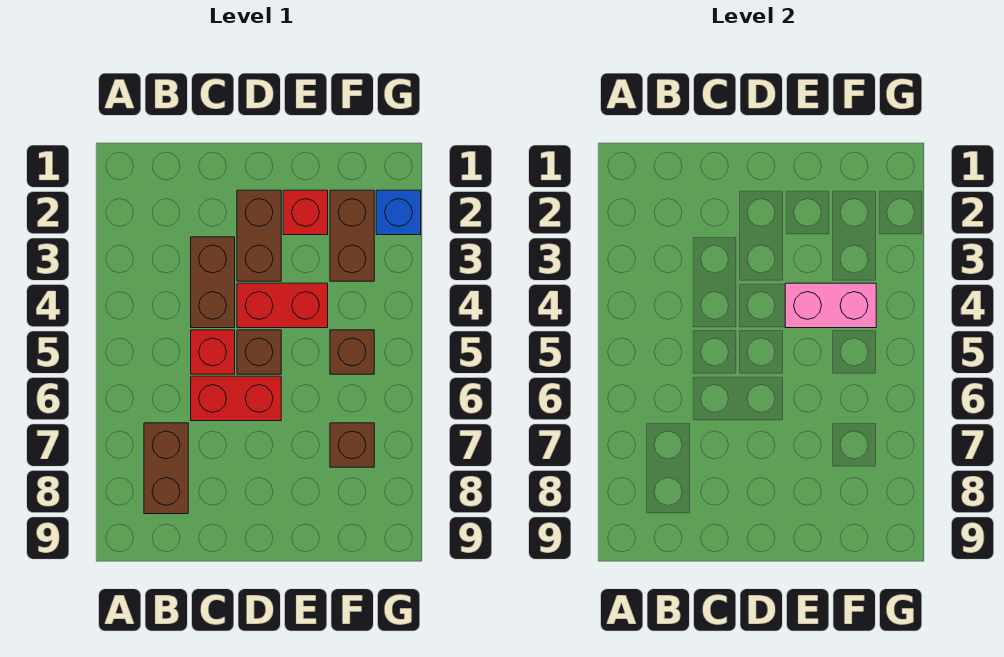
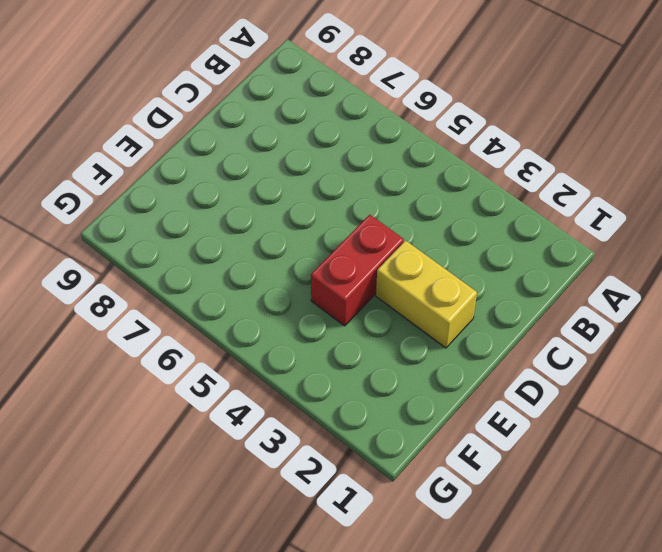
yellow brick D2:D3 level 1 -> brown brick D2:D3 level 1
none -> brown brick B7:B8 level 1
none -> brown brick C3:C4 level 1
none -> red brick C5 level 1

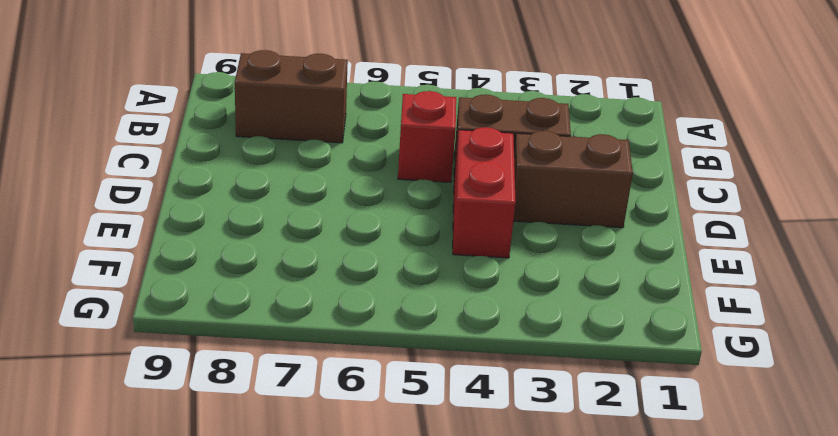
none -> red brick C6:D6 level 1
none -> brown brick D5 level 1
none -> red brick E2 level 1

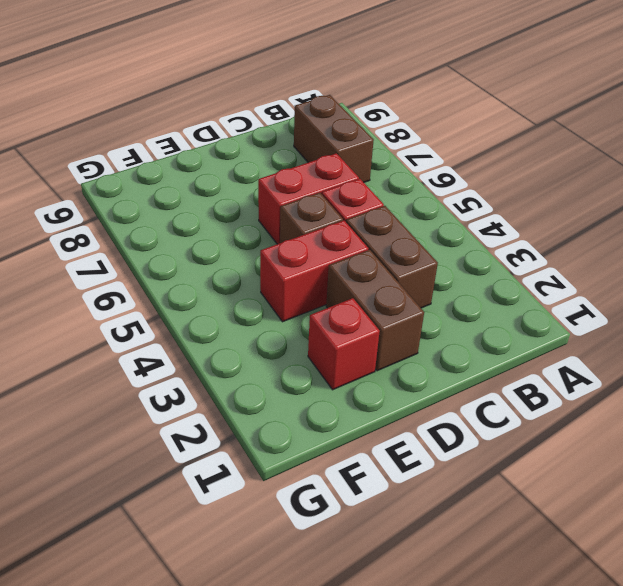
none -> brown brick F2:F3 level 1
none -> brown brick F5 level 1
none -> brown brick F7 level 1

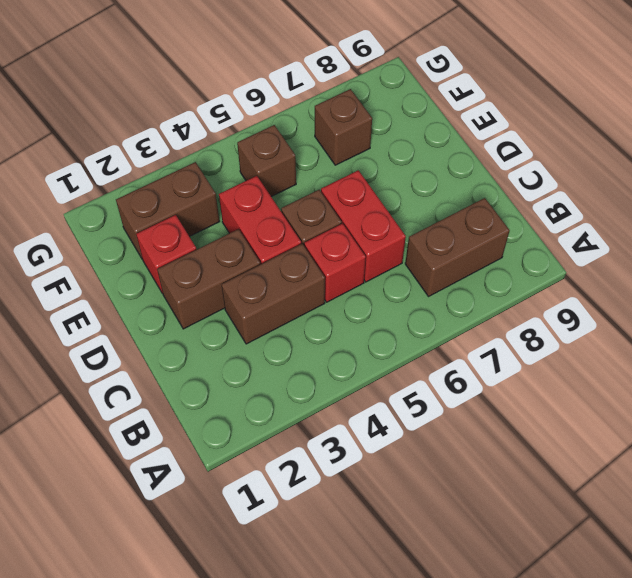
none -> blue brick G2 level 1
none -> pink brick E4:F4 level 2

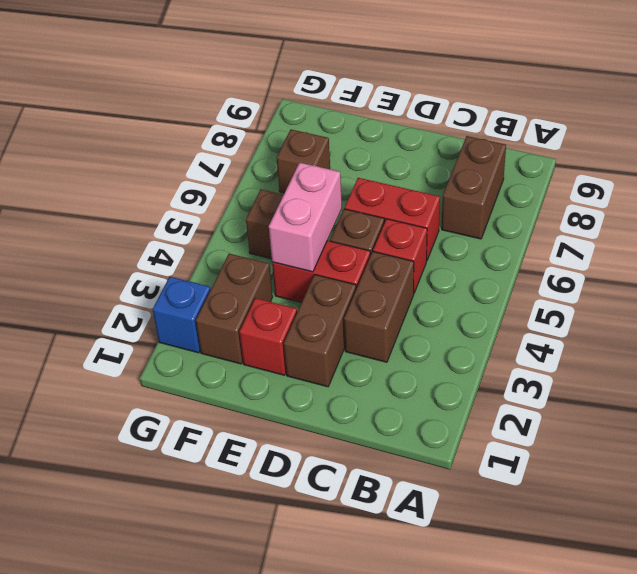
pink brick E4:E5 level 2 -> pink brick E4:F4 level 2

